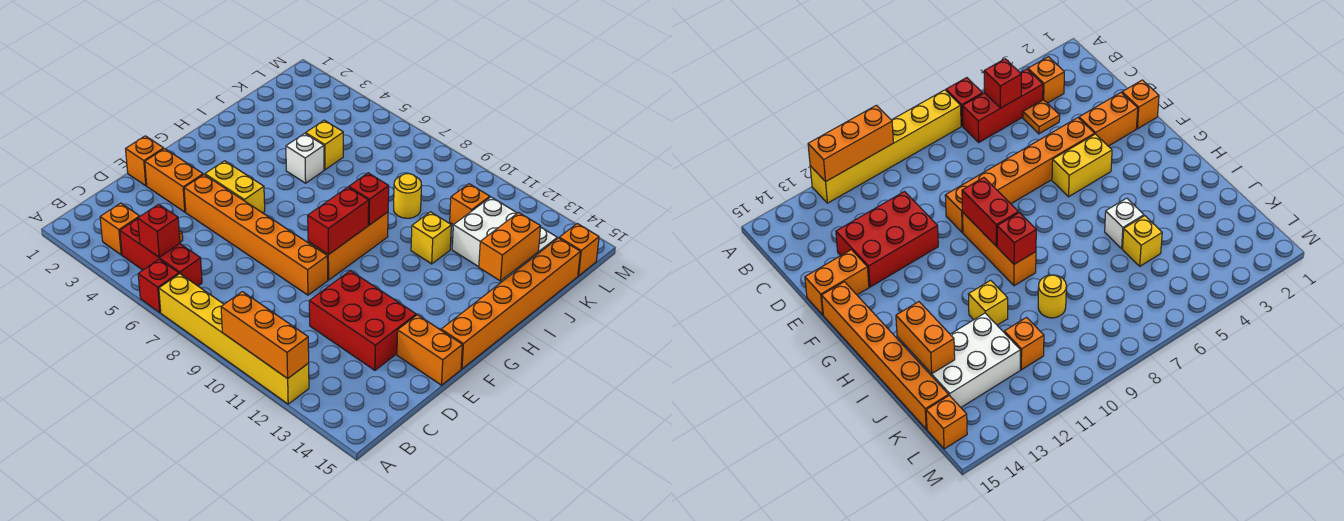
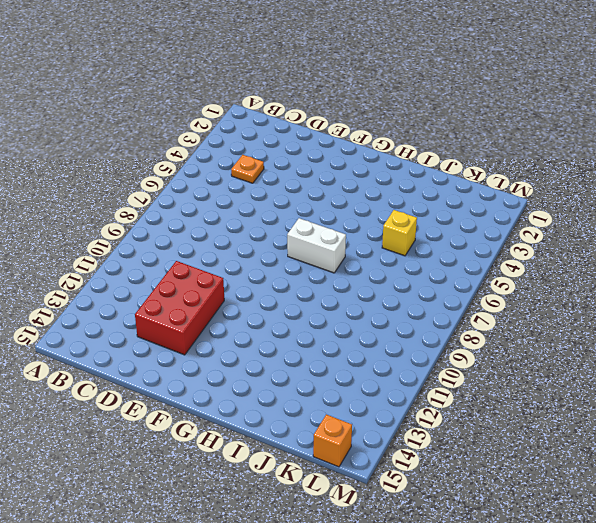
white brick G7:H7 level 1 -> none
none -> red brick A6 level 1
none -> yellow brick A7:A12 level 1
none -> orange brick B3 level 1

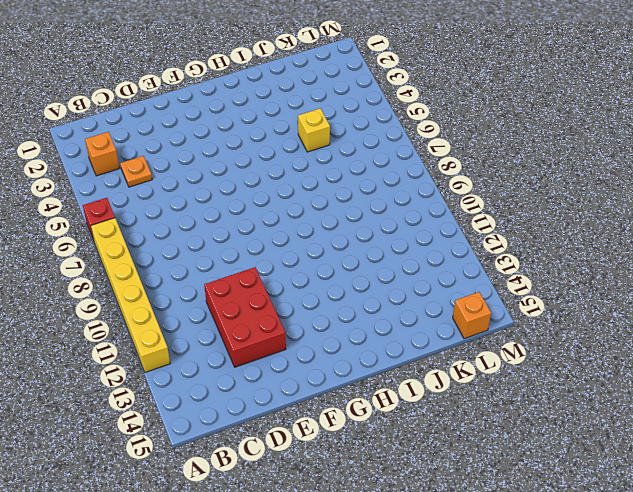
none -> red brick B4:B6 level 1
none -> orange brick E1 level 1
none -> orange brick E2:E3 level 1

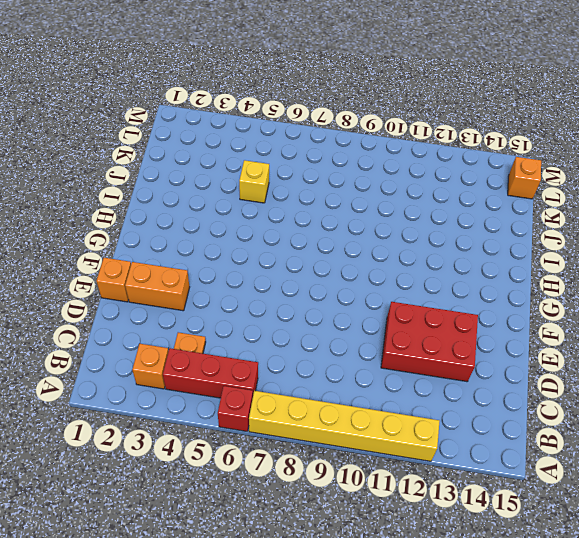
none -> orange brick E4:E9 level 1
none -> orange brick E14:E15 level 1
none -> yellow brick F4:F5 level 1

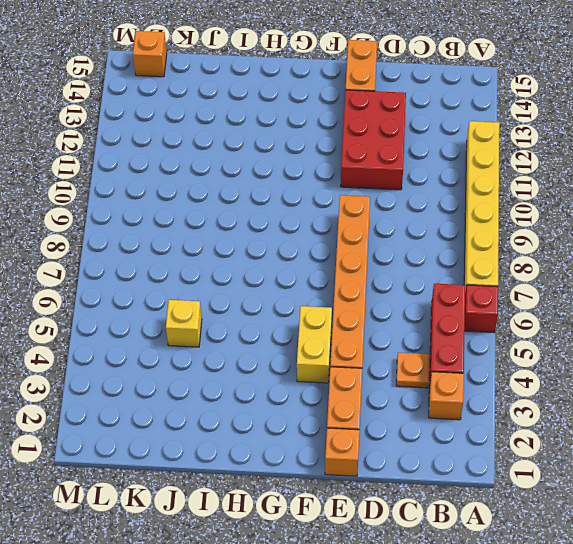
none -> orange brick F9:H9 level 1
none -> orange brick F15:K15 level 1
none -> white brick I5 level 1

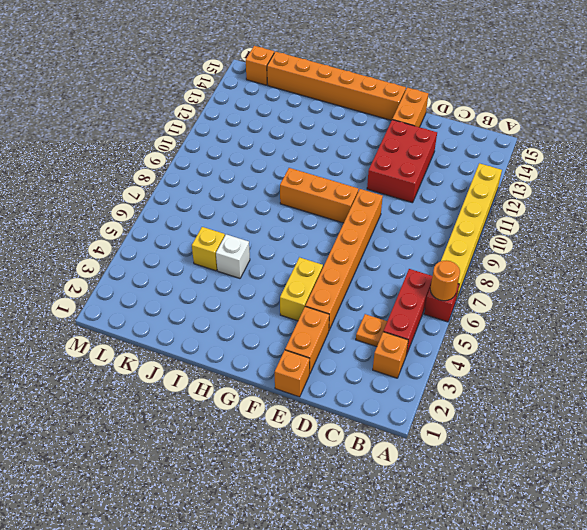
orange round brick A6 level 2 -> none
none -> yellow brick I11 level 1
none -> yellow round brick J9 level 1
none -> white brick J12:K14 level 1

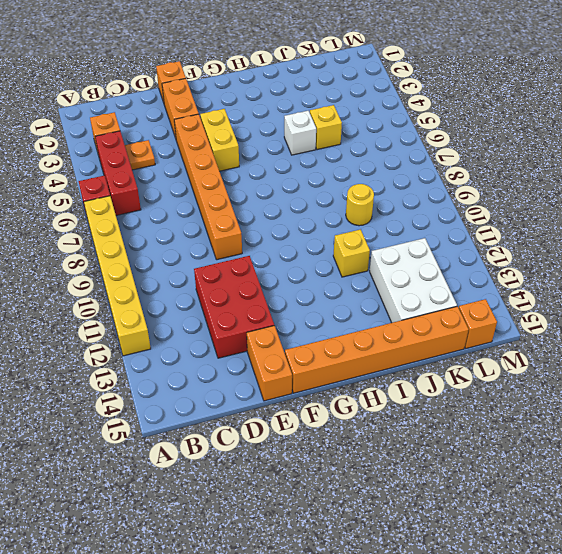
none -> orange brick F9:H9 level 1
none -> orange brick K11 level 1
none -> orange brick A10:A12 level 2

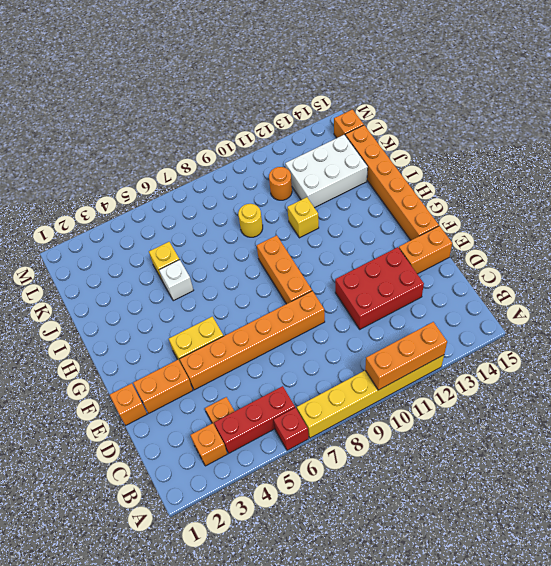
orange round brick K11 level 1 -> orange brick K11 level 1
none -> red brick B5 level 2
none -> red brick F9:G9 level 2
none -> red brick H9 level 2

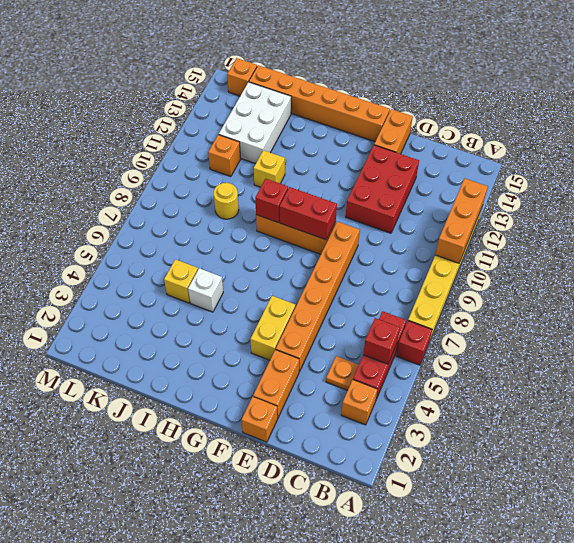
none -> orange brick I14:J14 level 2

